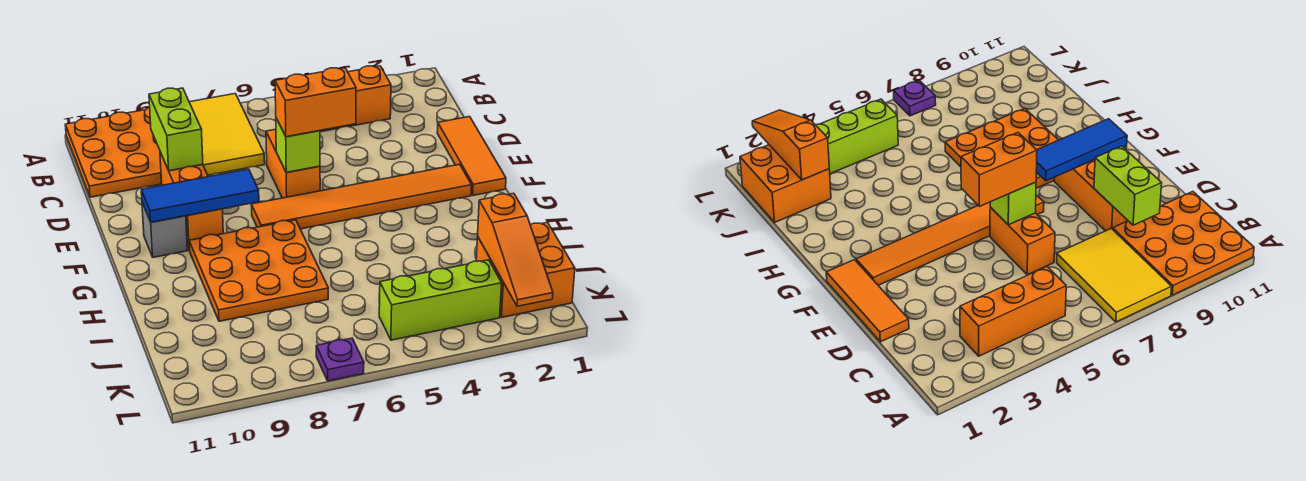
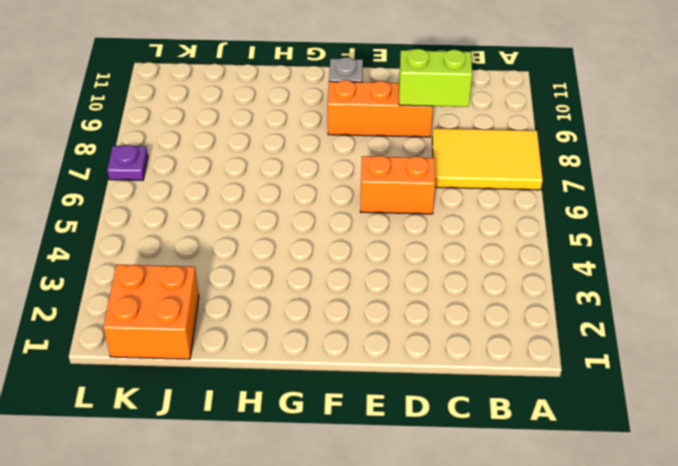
none -> orange plate A9:C11 level 1
none -> orange brick B3:B5 level 1
none -> orange tile D1:F1 level 1

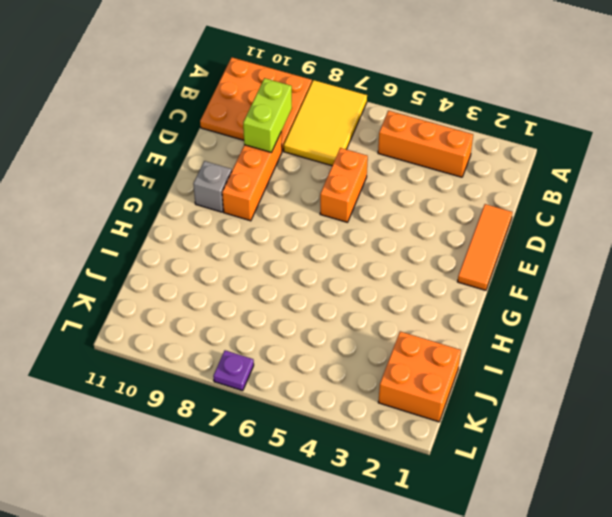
none -> orange tile F2:F7 level 1
none -> orange plate G7:I9 level 1
none -> lime brick K3:K5 level 1

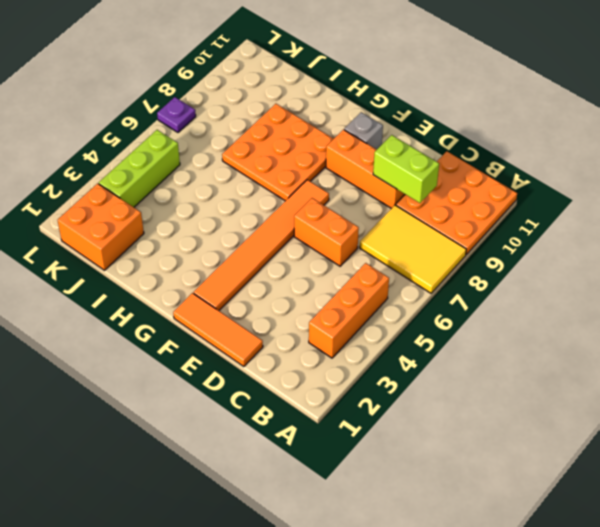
none -> lime brick E6 level 2
none -> blue tile F8:F10 level 2
none -> orange slope J2:L2 level 2 top J

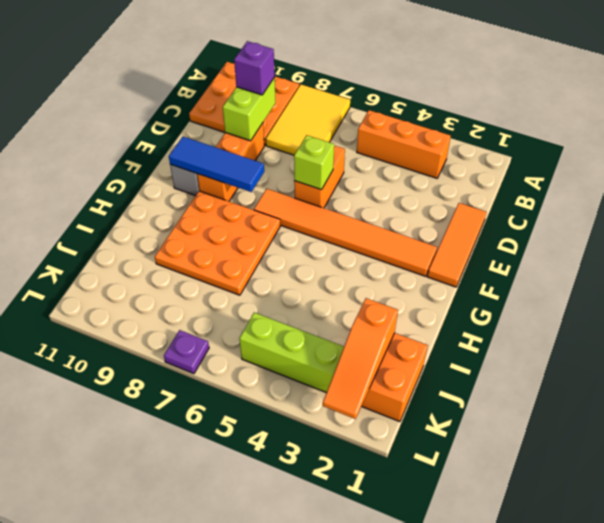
purple brick C9 level 3 -> none
none -> orange brick E5:E6 level 3

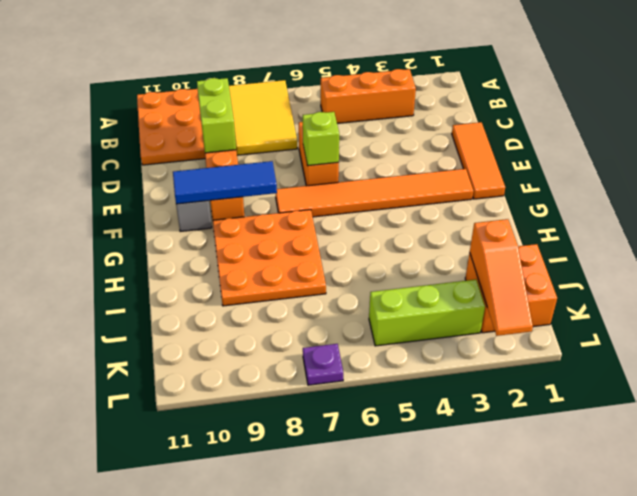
none -> orange brick E5:E6 level 3

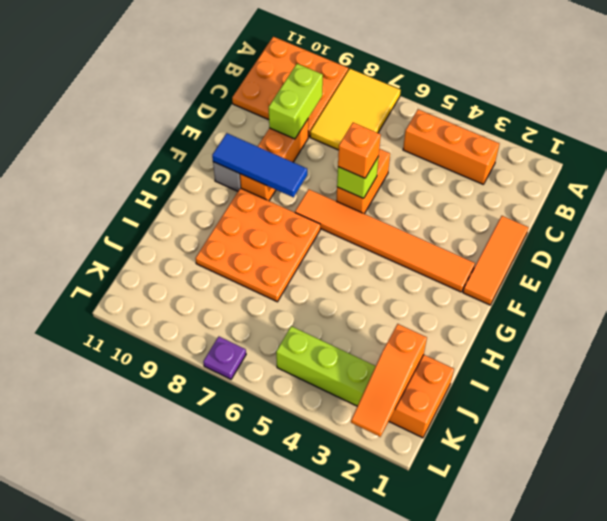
orange brick E6 level 3 -> orange brick E5:E6 level 3

